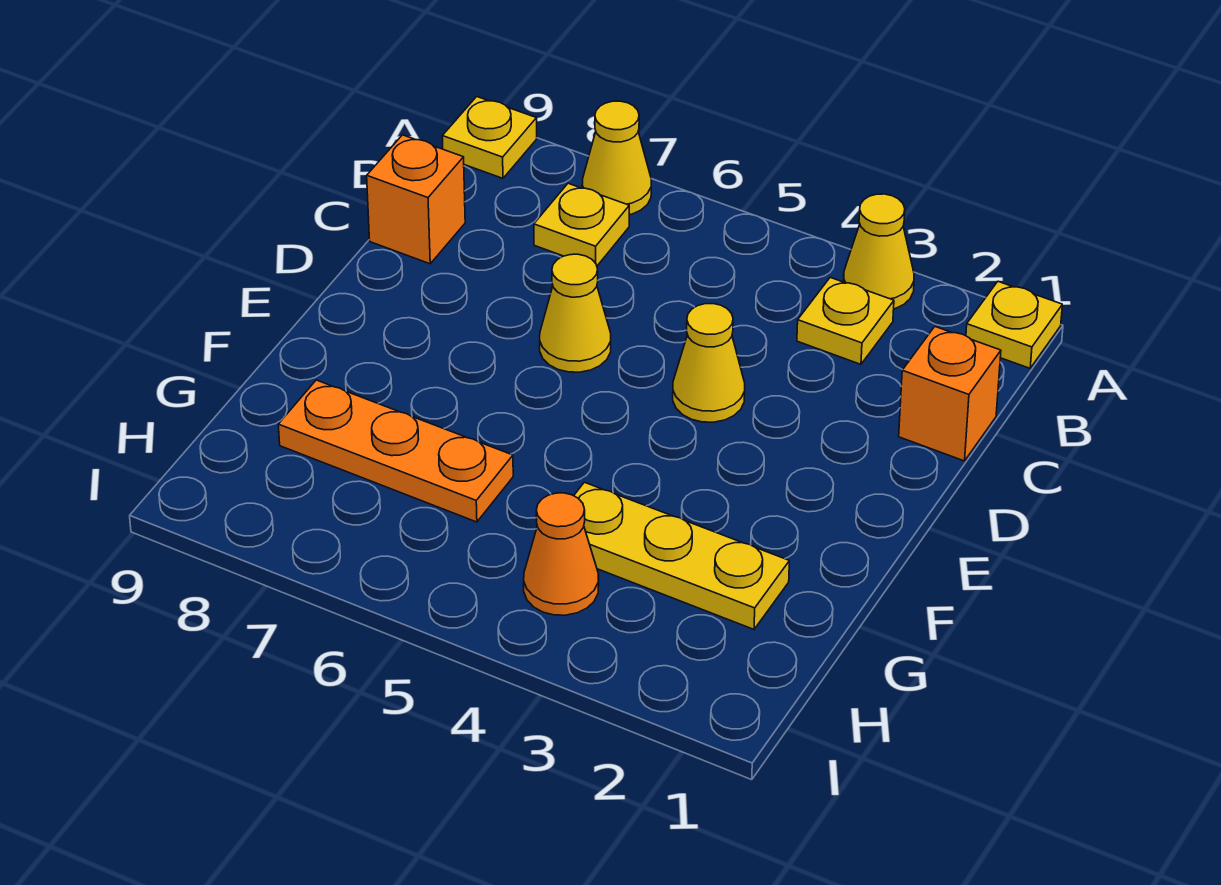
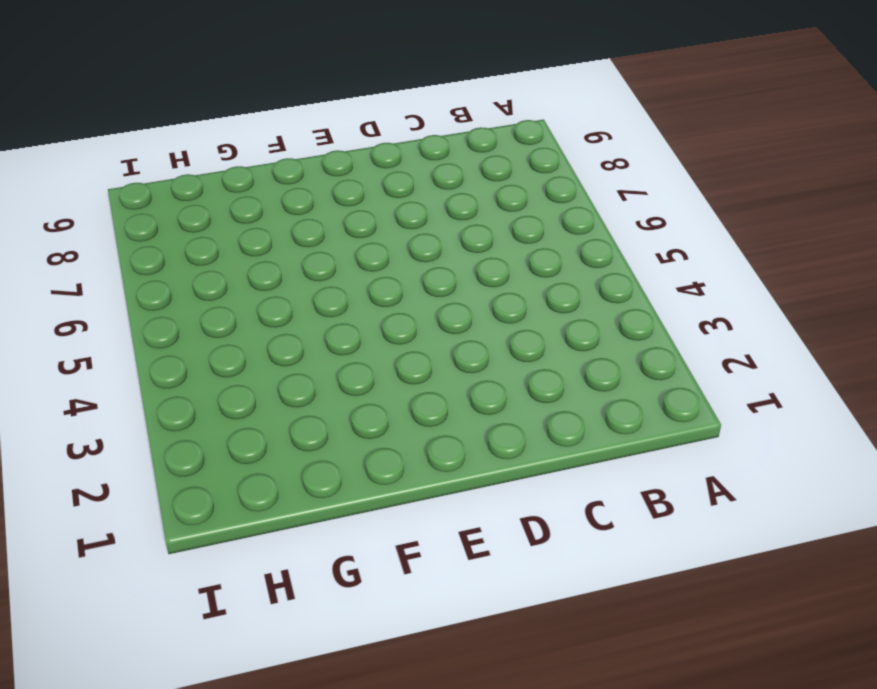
none -> yellow plate A1 level 1
none -> yellow cone A3 level 1
none -> yellow cone A7 level 1

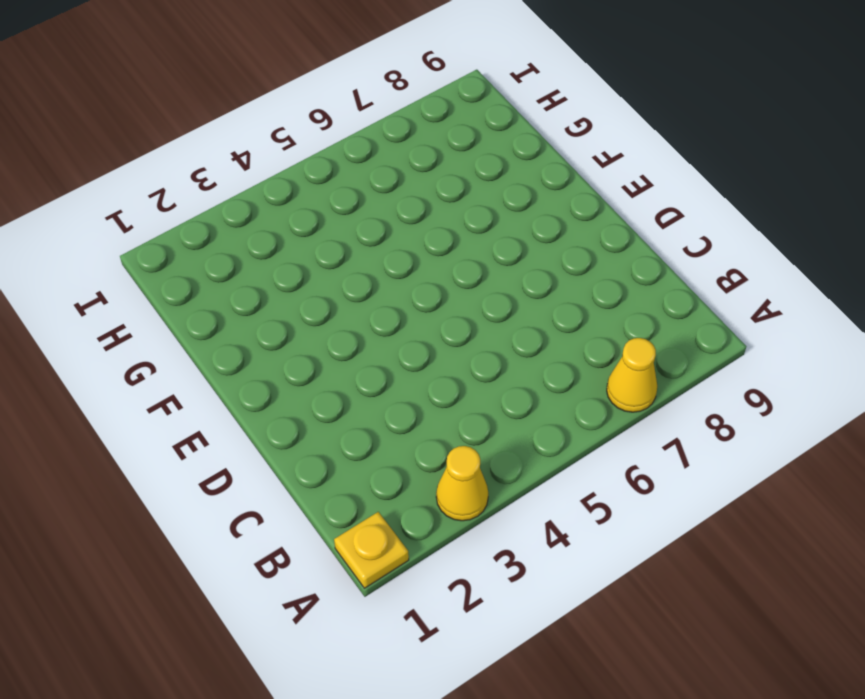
none -> yellow plate A9 level 1
none -> yellow plate B3 level 1
none -> yellow plate B7 level 1

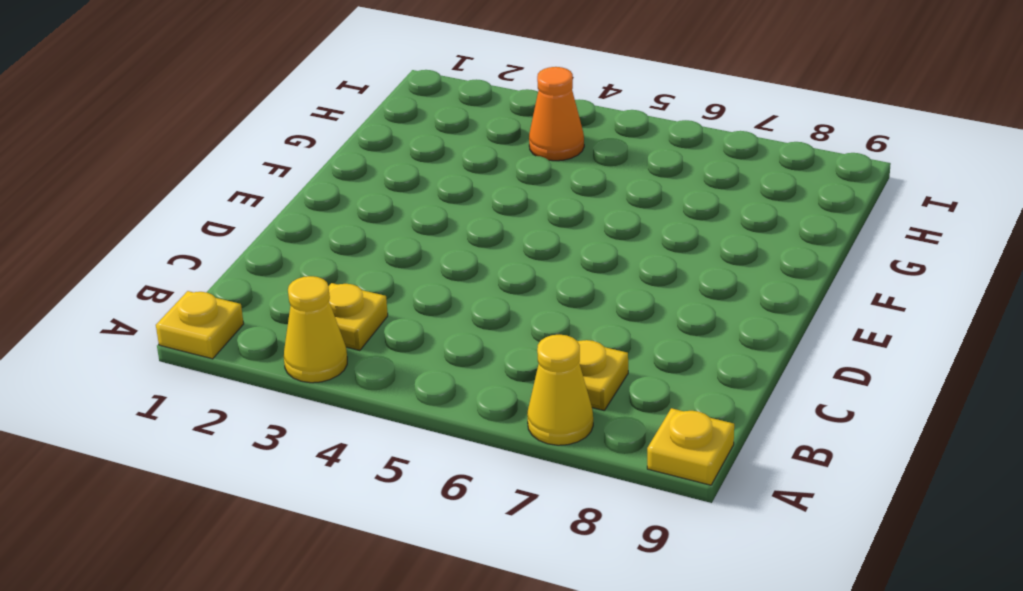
none -> orange brick C1 level 1
none -> orange brick C9 level 1
none -> yellow cone D4 level 1

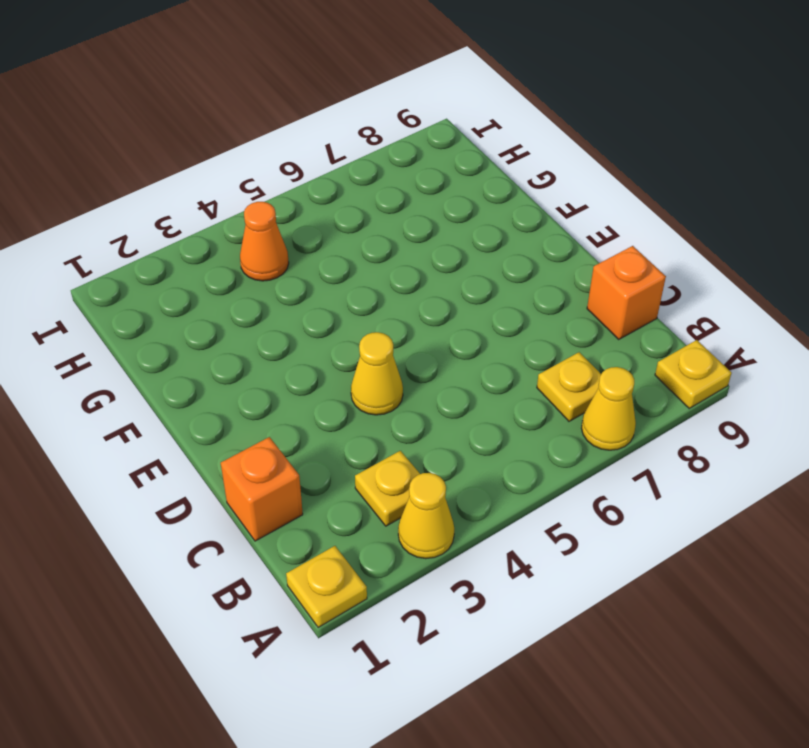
none -> yellow cone D6 level 1
none -> yellow plate G2:G4 level 1
none -> orange plate G6:G8 level 1

